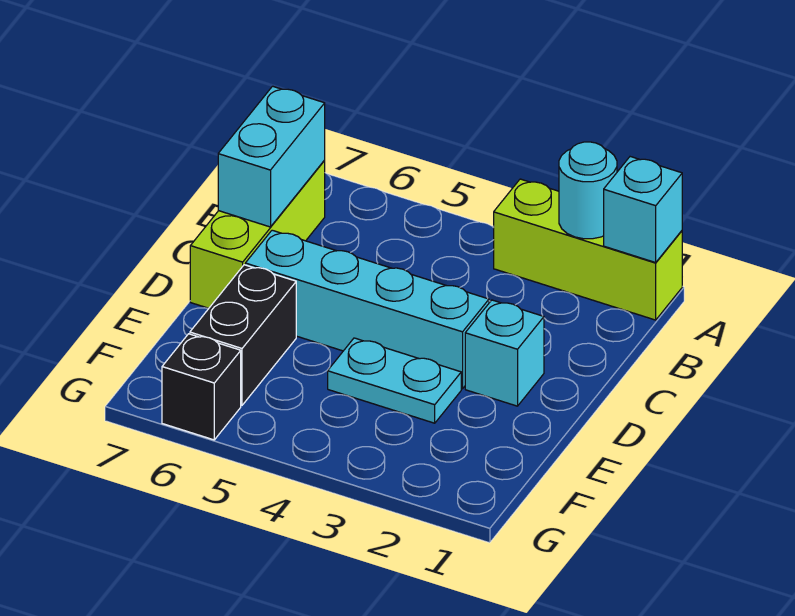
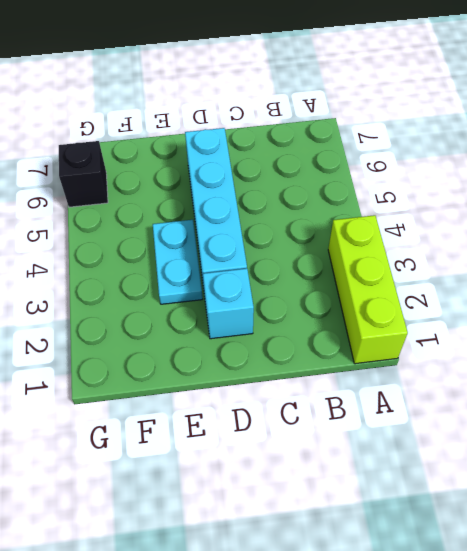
none -> lime brick B7:D7 level 1
none -> black brick E6:F6 level 1

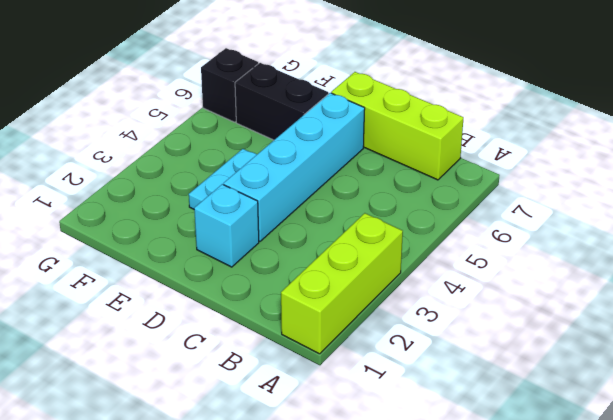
none -> cyan brick A1 level 2
none -> cyan round brick A2 level 2

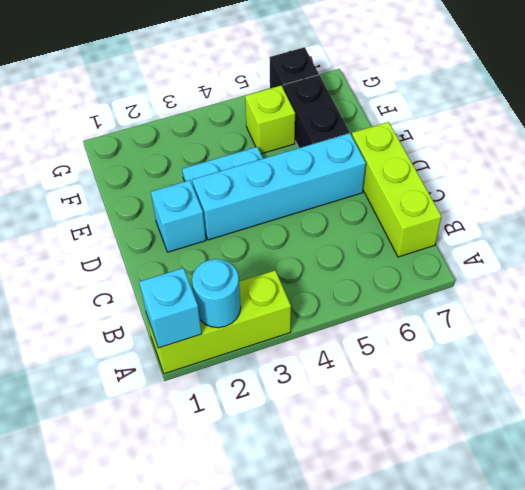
lime brick F5 level 1 -> none
none -> cyan brick B7:C7 level 2

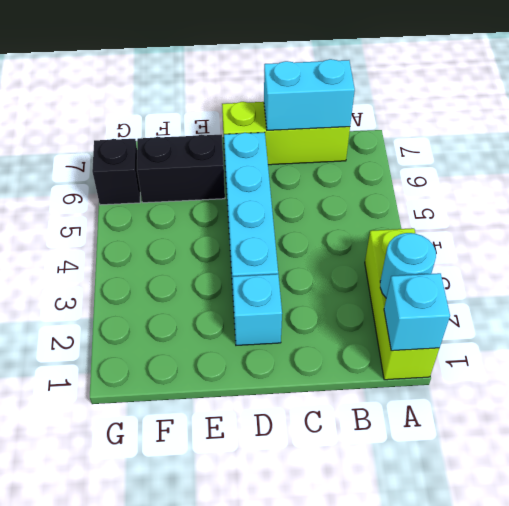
none -> cyan plate E3:E4 level 1

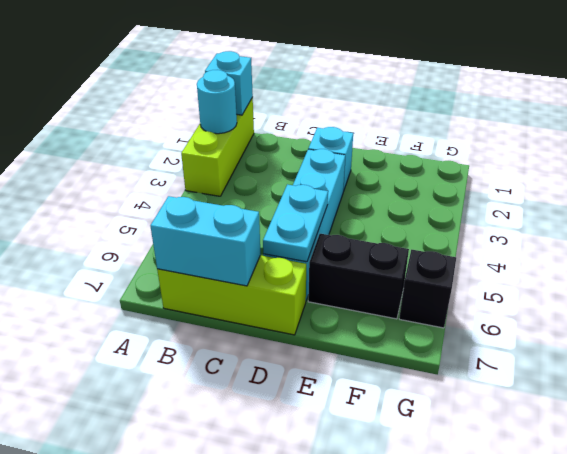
cyan plate D5:D6 level 2 -> cyan plate E3:E4 level 1

